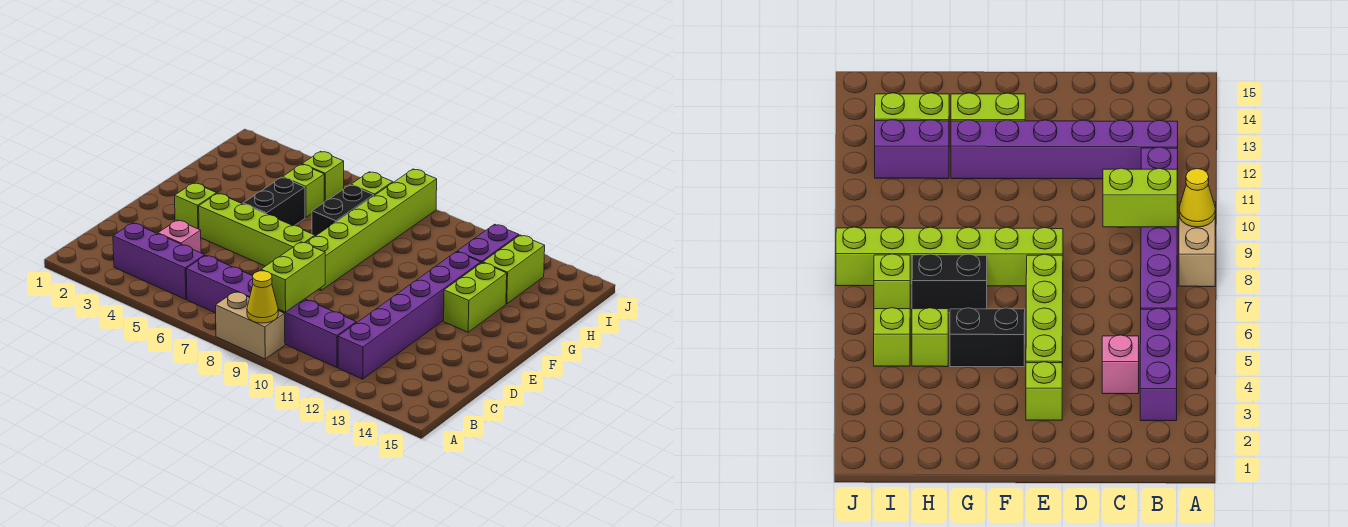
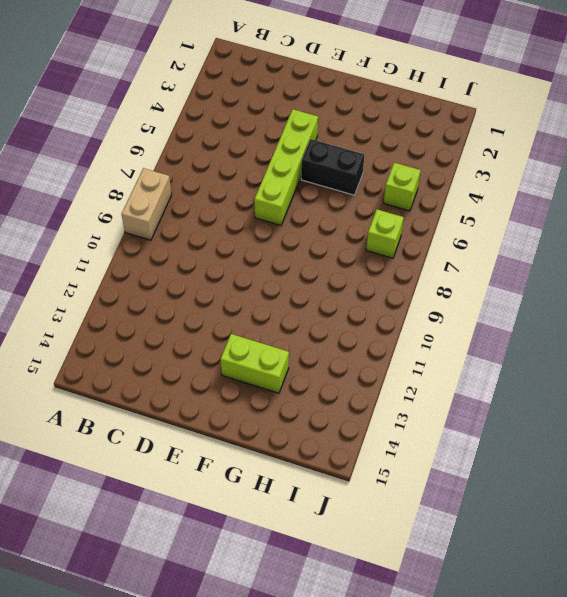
none -> purple brick B3:B5 level 1
none -> purple brick B6:B11 level 1
none -> purple brick B12:G12 level 1

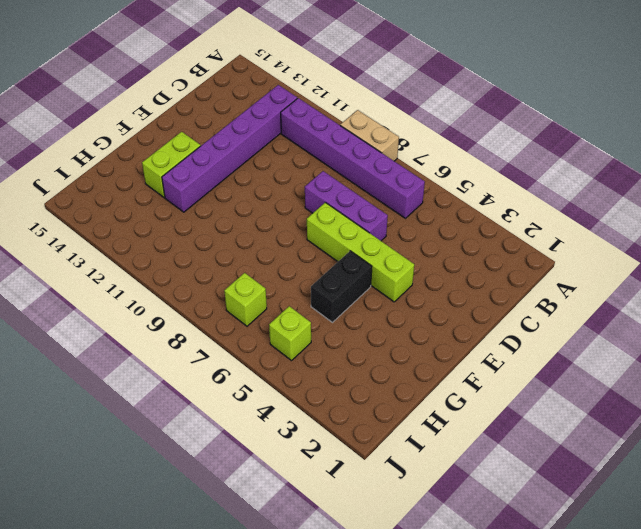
purple brick D6:D8 level 1 -> purple brick B3:B5 level 1
none -> pink brick C4 level 1
none -> lime brick E3 level 1
none -> lime brick E8:J8 level 1

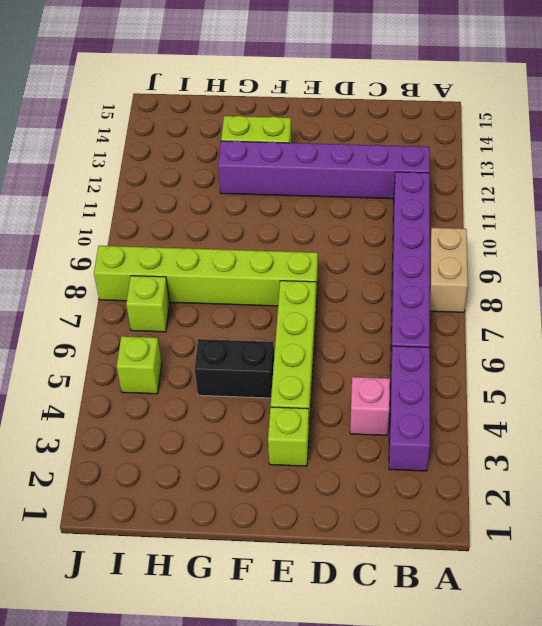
none -> black brick G7:H7 level 1
none -> lime brick H5 level 1
none -> purple brick H12:I12 level 1

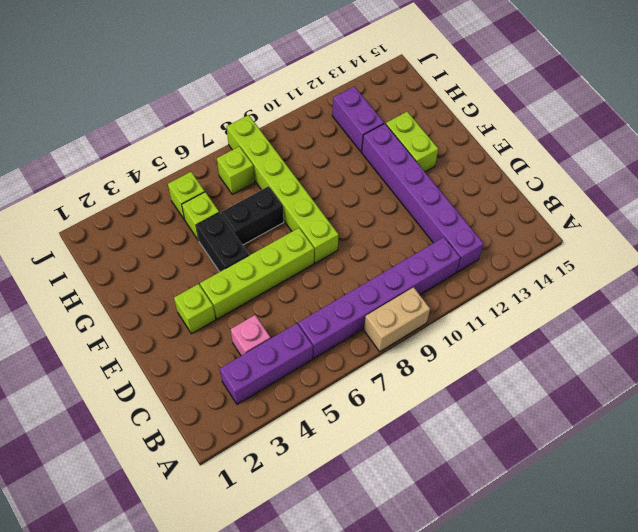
black brick G6:G7 level 1 -> black brick G7:H7 level 1
none -> lime brick H13:I13 level 1
none -> yellow cone A9 level 2
none -> lime brick B9:C9 level 2

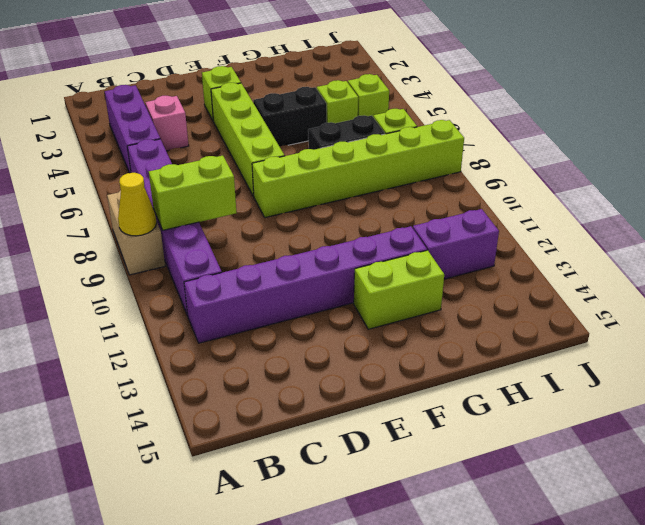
none -> lime brick H13:I13 level 1

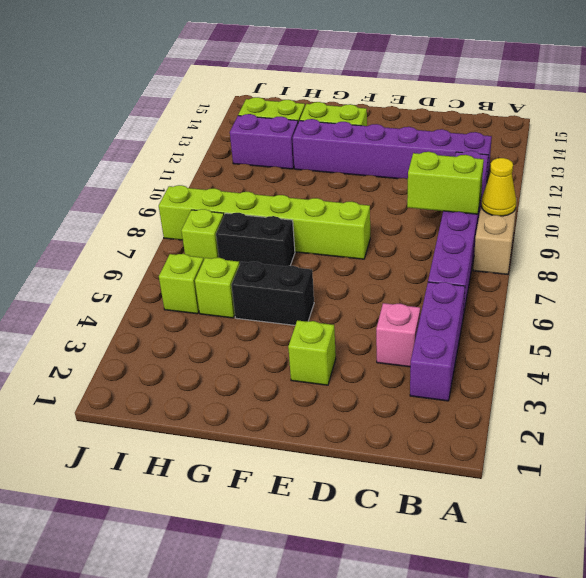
none -> lime brick E4:E7 level 1

